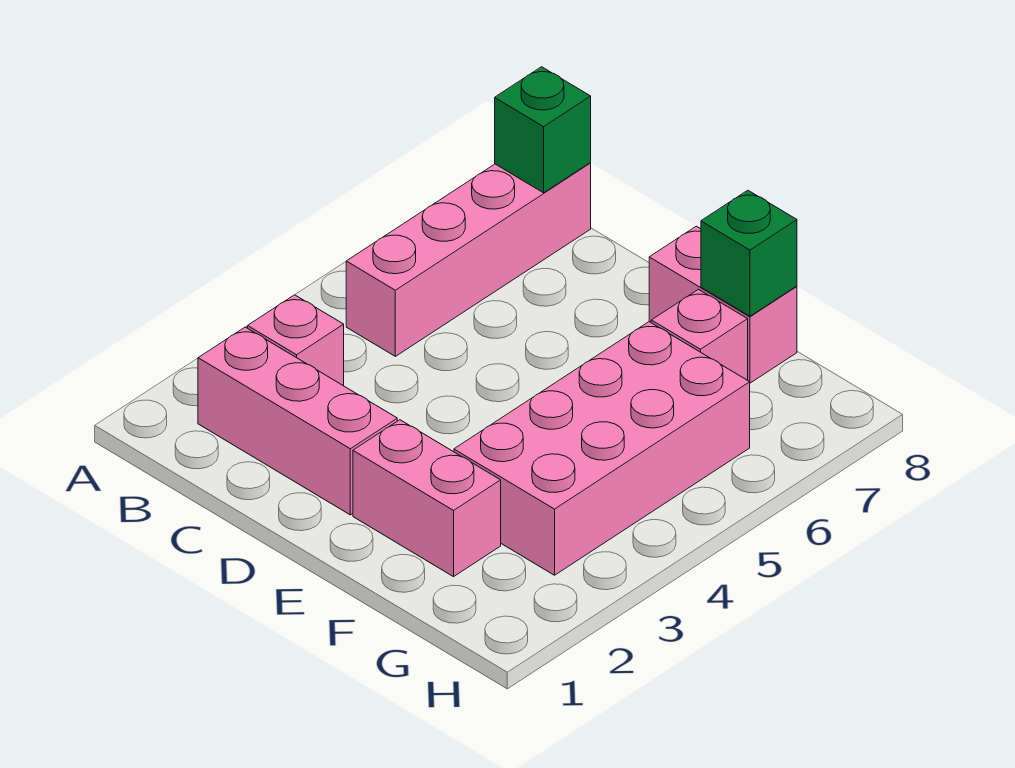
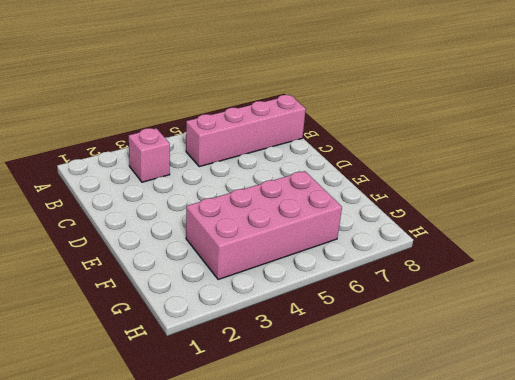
none -> pink brick B2:D2 level 1
none -> pink brick E2:F2 level 1

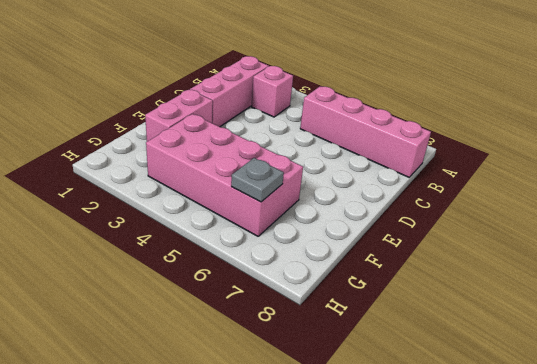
grey plate G6 level 2 -> none
none -> pink brick E8:F8 level 1
none -> pink brick F7 level 1

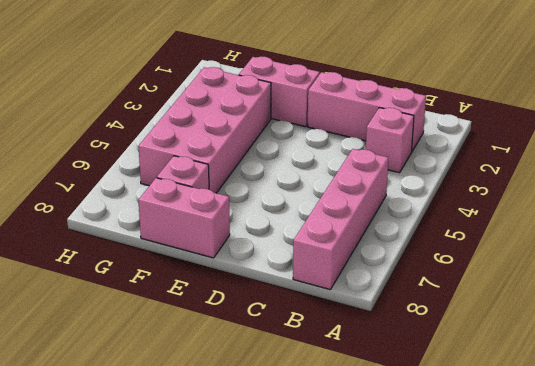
none -> green brick B8 level 2
none -> green brick F8 level 2

